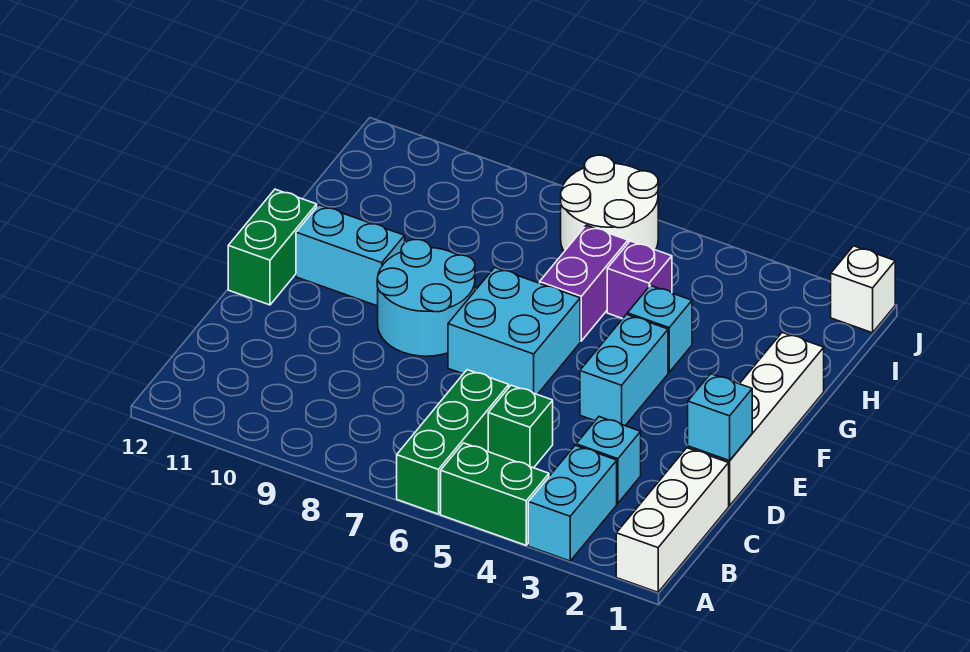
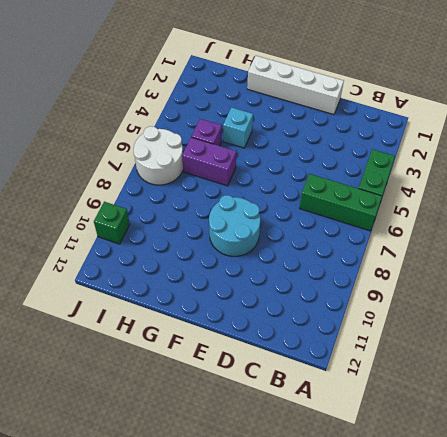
green brick J10 level 1 -> green brick C5 level 1
none -> white brick A1:C1 level 1
none -> cyan brick A3:B3 level 1
none -> cyan brick C3 level 1

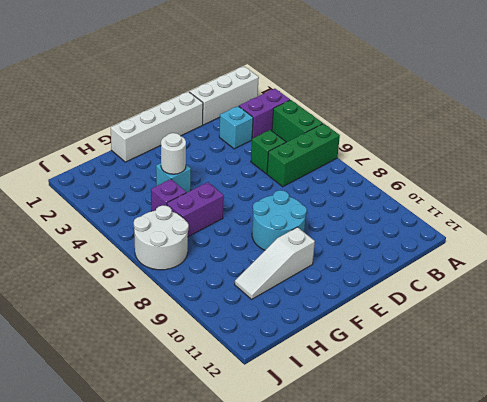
purple brick A3:B3 level 1 -> cyan brick A3:B3 level 1
white slope F10:H10 level 1 top F -> cyan brick F10:F11 level 1
white round brick G4 level 2 -> none
none -> cyan brick E4:F4 level 1
none -> cyan brick E6:F7 level 1
none -> green brick E12:F12 level 1

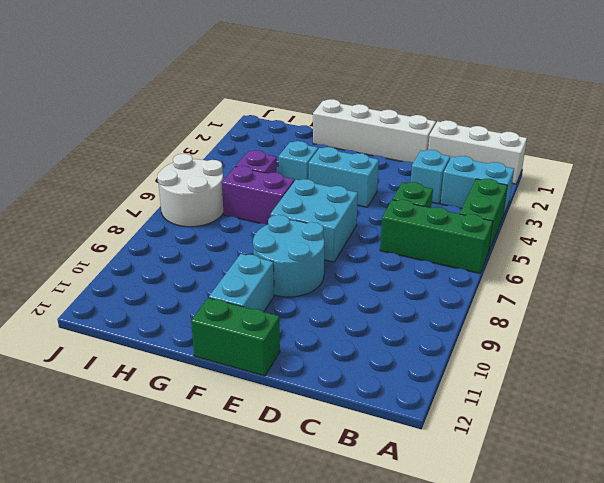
none -> white brick J1 level 1
none -> cyan brick D1 level 2

